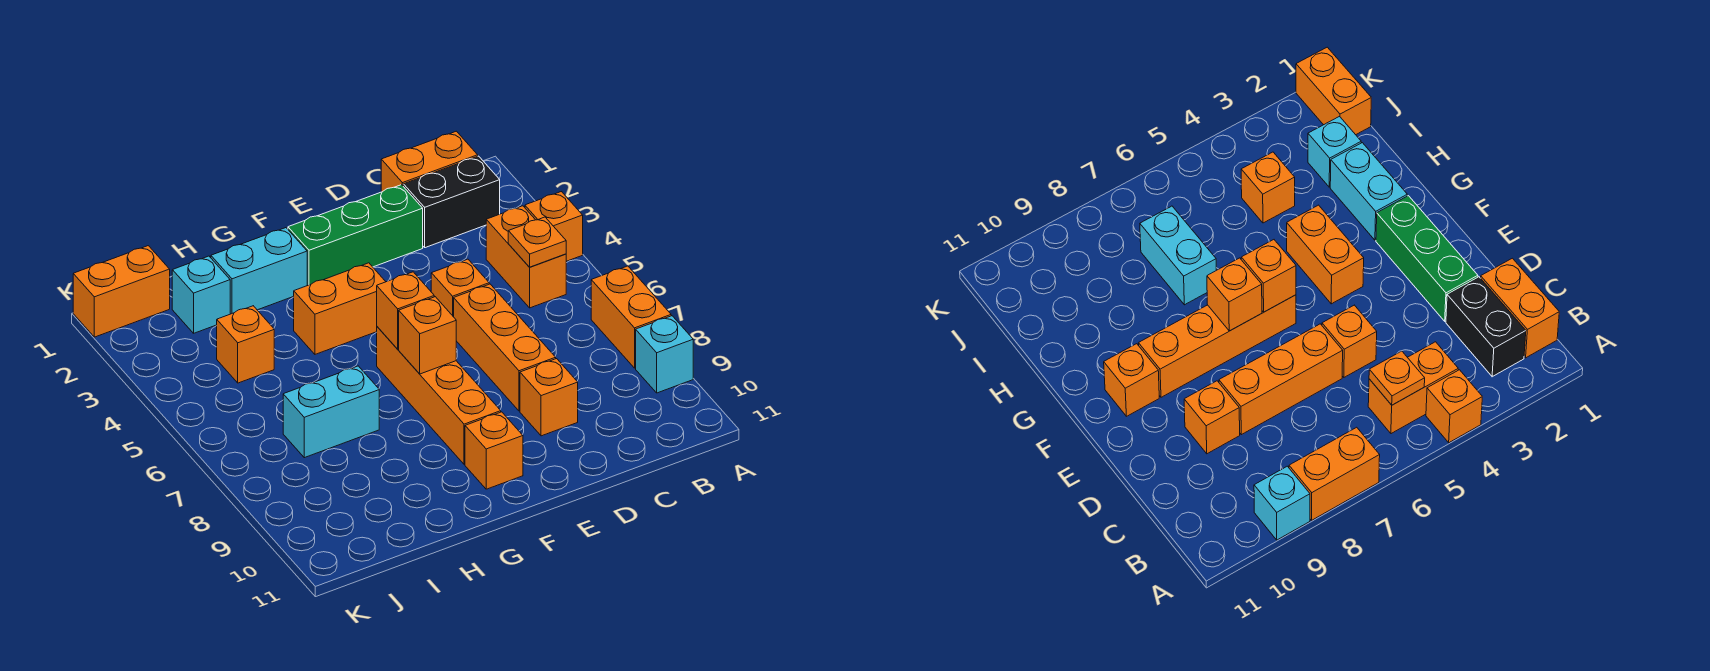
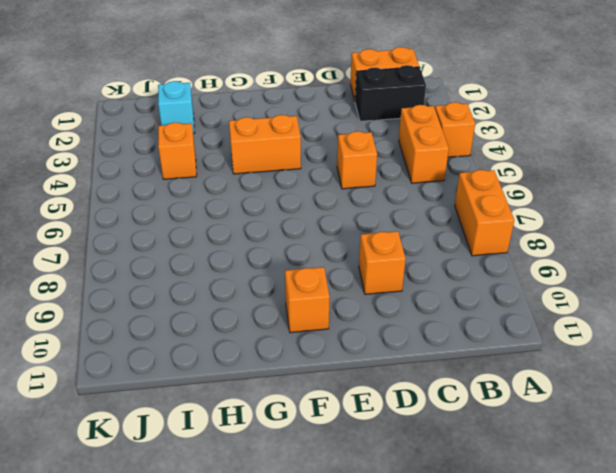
none -> cyan brick A9 level 1
none -> green brick D2:F2 level 1
none -> orange brick D6:D8 level 1

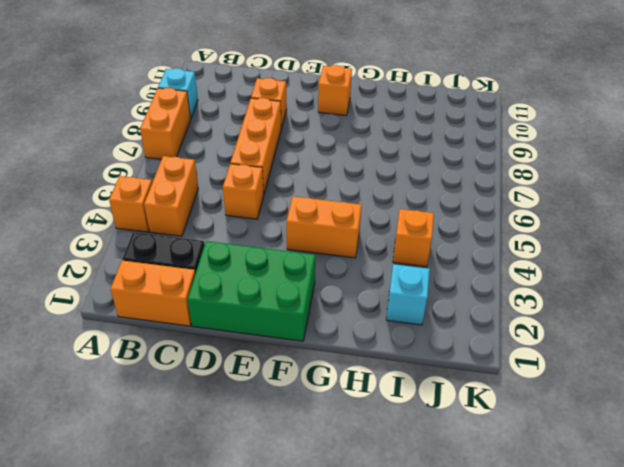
green brick D1:F2 level 1 -> green brick D2:F2 level 1
none -> orange brick F6:F9 level 1
none -> cyan brick G2:H2 level 1
none -> cyan brick H7:I7 level 1

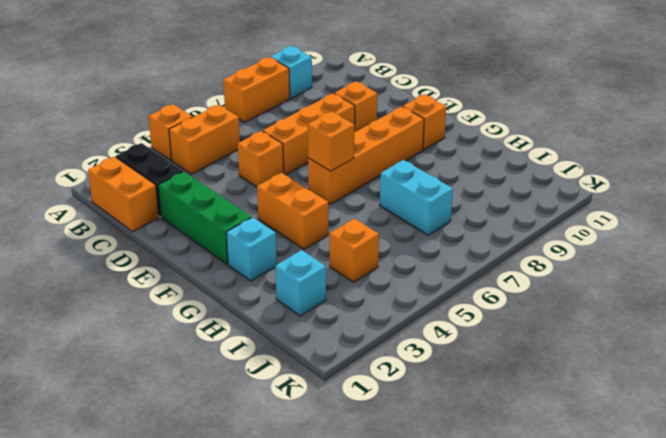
cyan brick G2 level 1 -> cyan brick G2:H2 level 1
none -> orange brick J1:K1 level 1
none -> orange plate B5 level 2
none -> orange brick F7 level 2

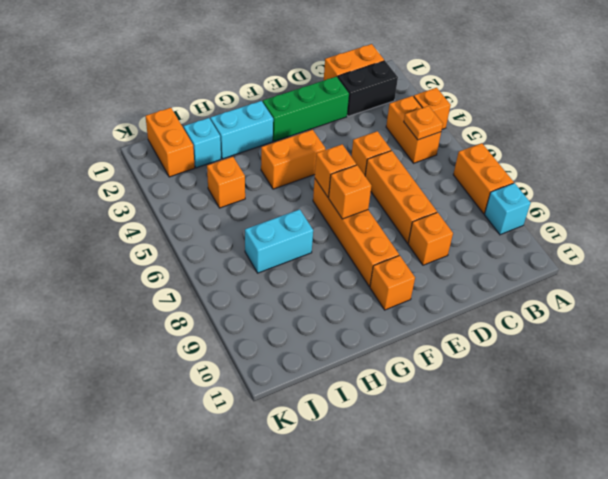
orange brick J1:J2 level 1 -> orange brick J1:K1 level 1

